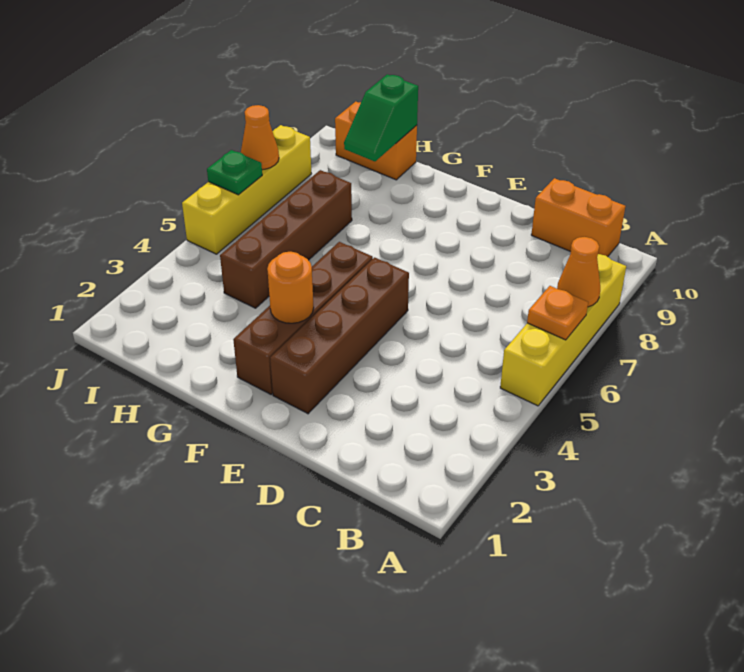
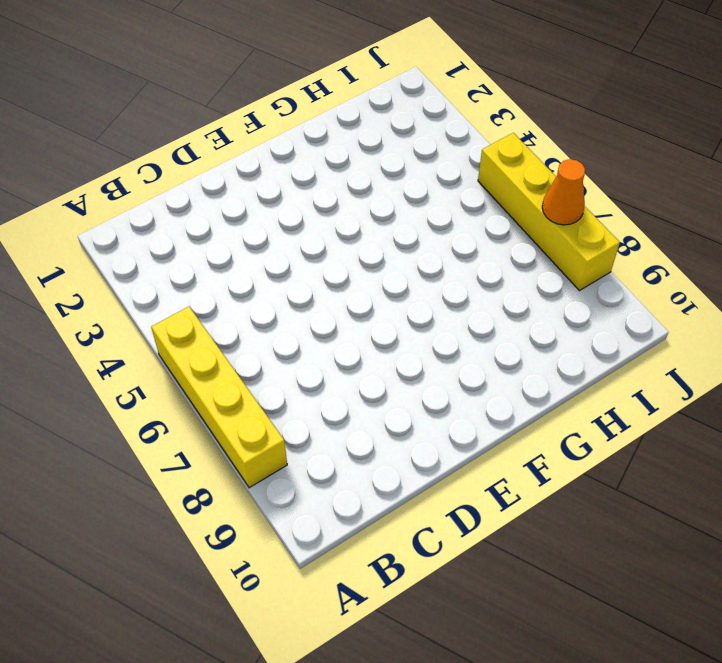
none -> orange brick B10:C10 level 1
none -> brown brick E2:E5 level 1
none -> brown brick F2:F5 level 1

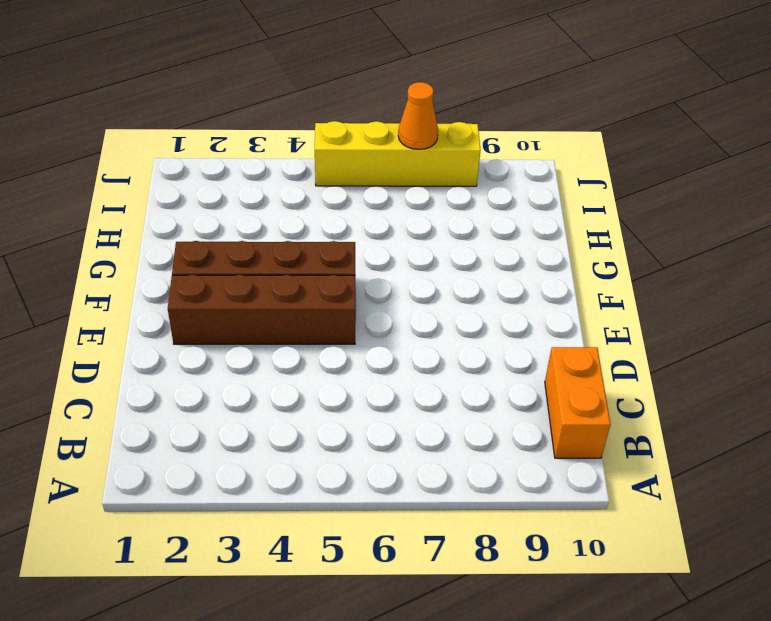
none -> yellow brick A5:A8 level 1
none -> brown brick H4:H7 level 1
none -> orange brick H10:I10 level 1

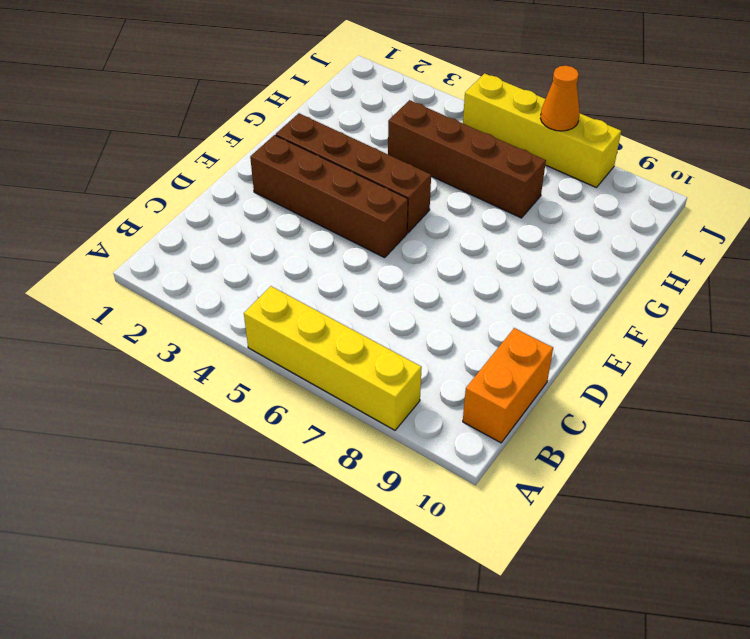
none -> orange brick H10:I10 level 1
none -> orange plate A6 level 2
none -> orange cone A7 level 2

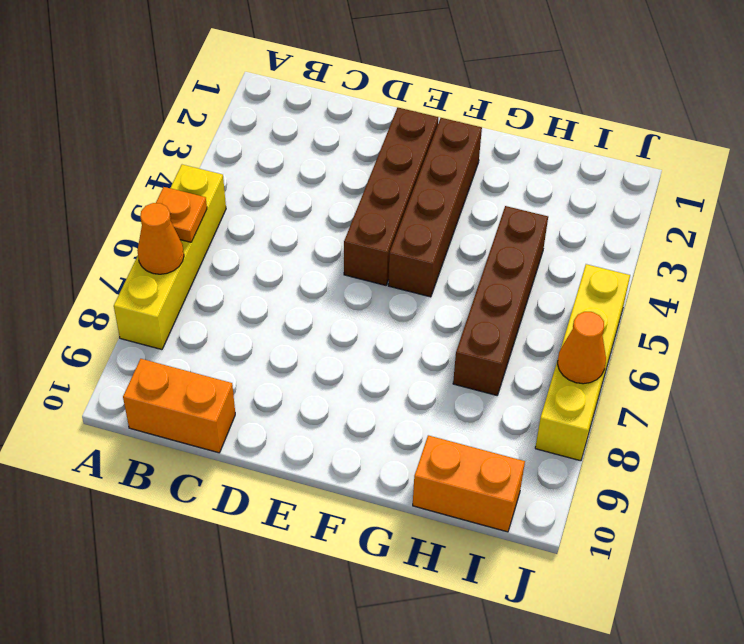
none -> orange round brick F3 level 2
none -> green slope H9:H10 level 2 top 10
none -> green plate J6 level 2

